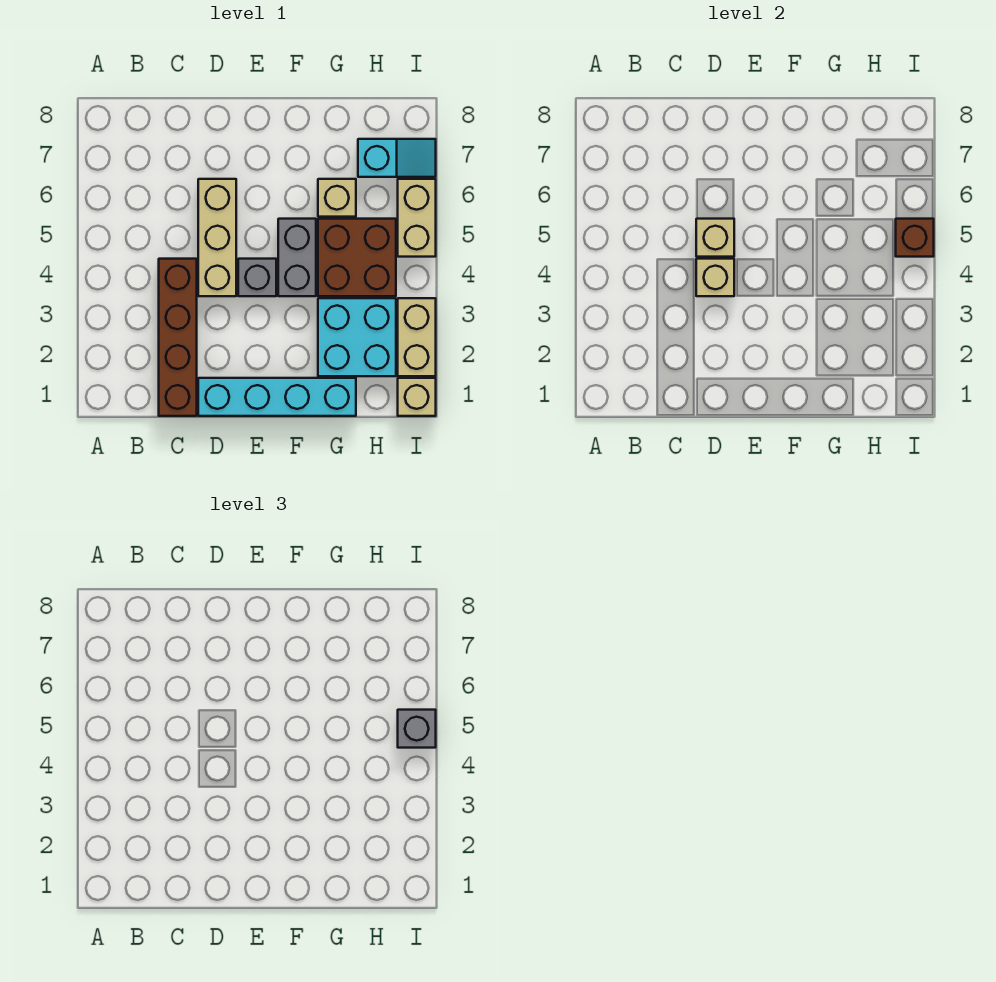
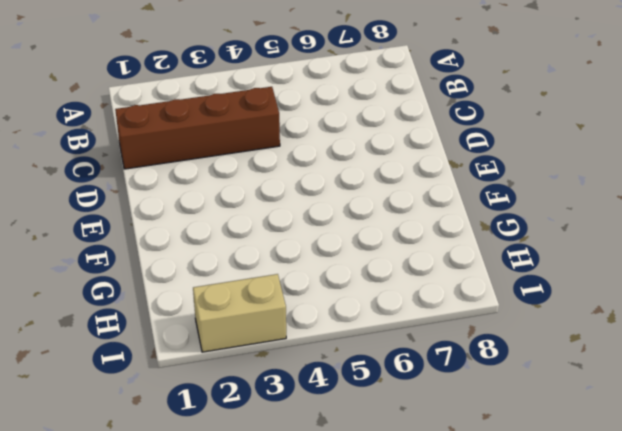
none -> cyan brick D1:G1 level 1
none -> tan brick D4:D6 level 1
none -> grey brick E4 level 1

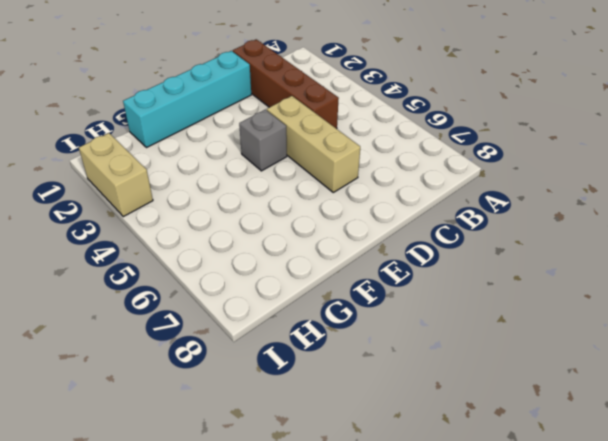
none -> grey brick F4:F5 level 1
none -> cyan brick G2:H3 level 1
none -> brown brick G4:H5 level 1

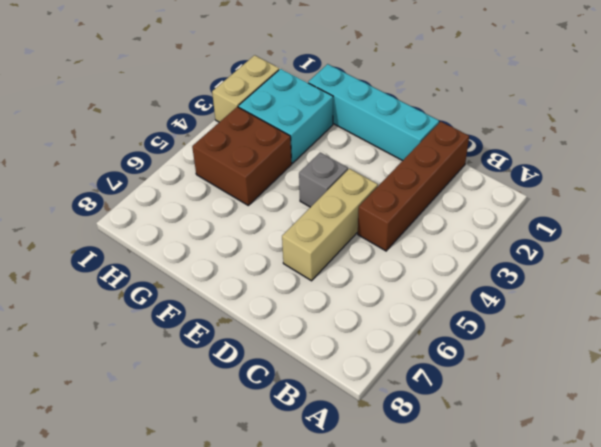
none -> grey brick F4:F5 level 1
none -> tan brick G6 level 1
none -> cyan slope H7:I7 level 1 top H

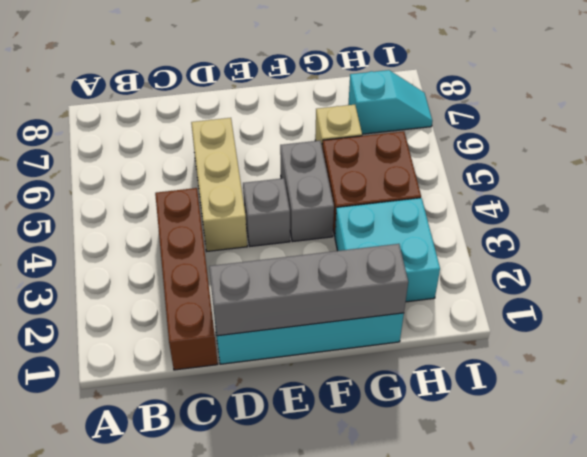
grey brick D1:G1 level 2 -> none
none -> tan brick I1 level 1
none -> tan brick I2:I3 level 1
none -> tan brick I5:I6 level 1

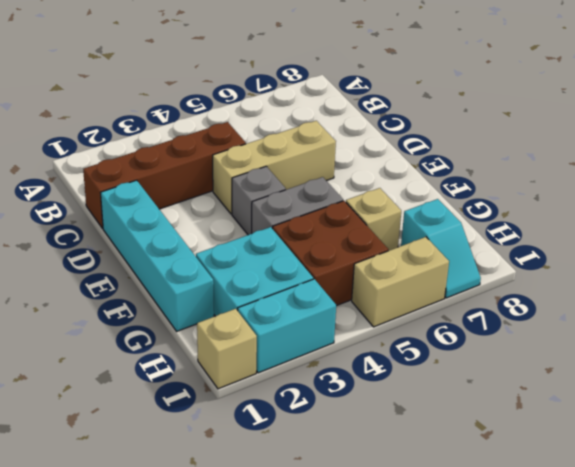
cyan brick I2:I3 level 1 -> tan brick I2:I3 level 1
none -> tan brick D4 level 2
none -> tan brick D5 level 2
none -> brown brick I5 level 2

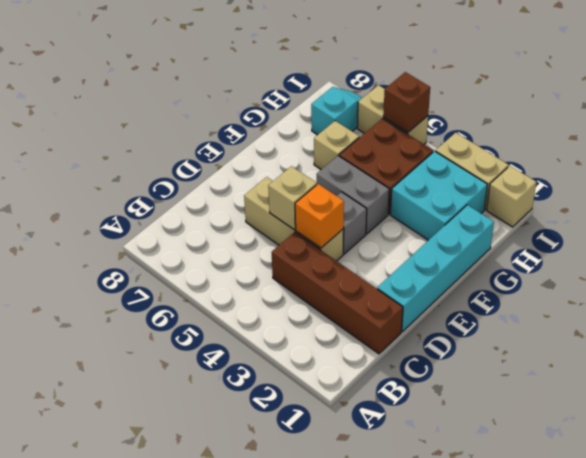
orange brick D4 level 2 -> tan brick D4 level 2
none -> grey brick I5 level 3

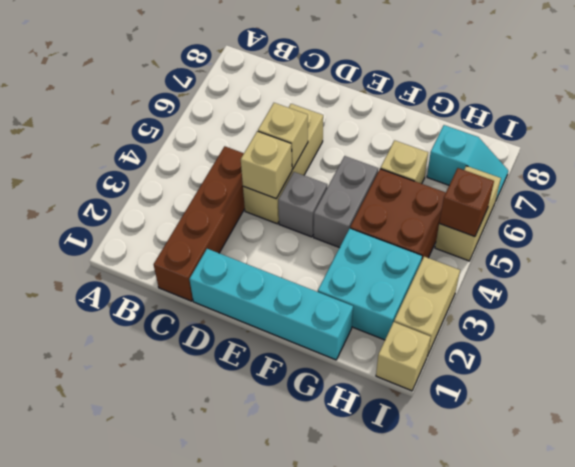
none -> grey brick I5 level 3

